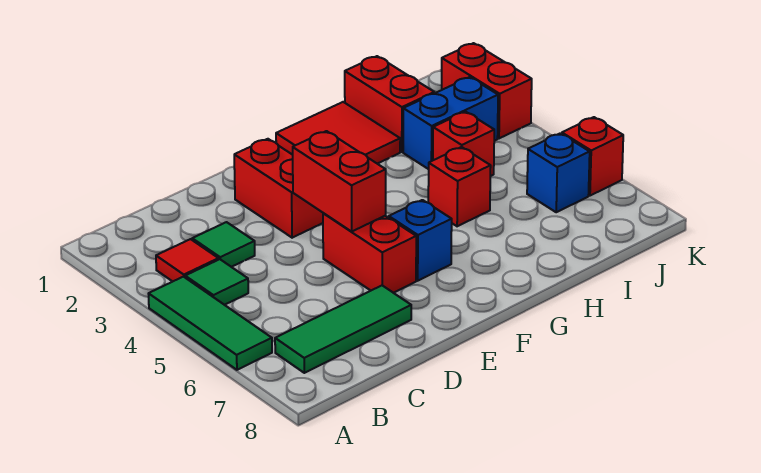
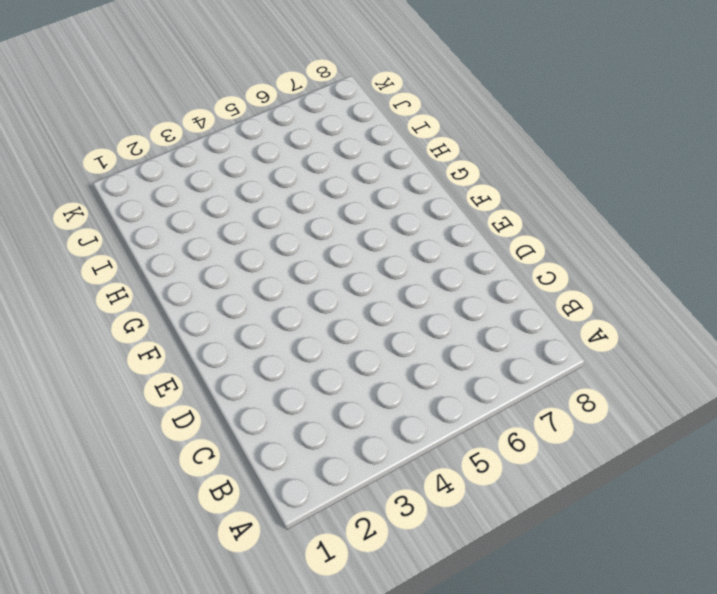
none -> green tile A4:A6 level 1
none -> red tile B3 level 1
none -> green tile B4 level 1

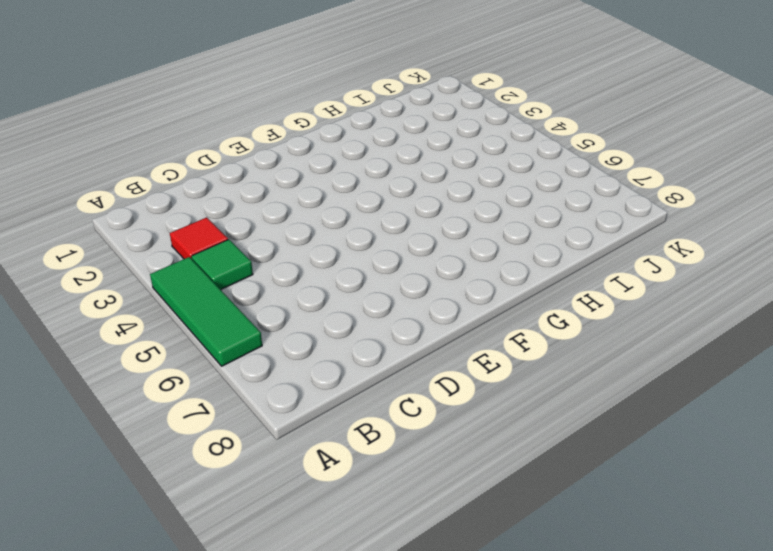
none -> green tile B7:D7 level 1
none -> green tile C3 level 1
none -> red brick E2:E3 level 1

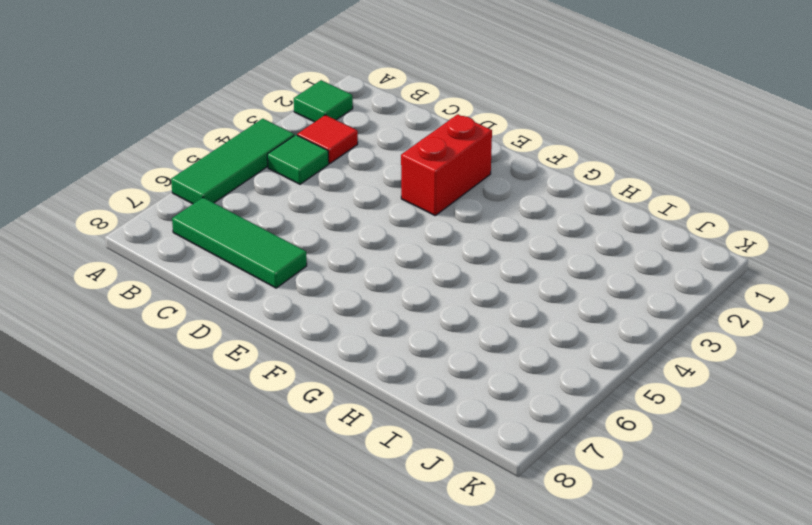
green tile A2 level 1 -> green tile C3 level 1
none -> red brick E5:E6 level 1
none -> blue brick F6 level 1
none -> red tile G1:H2 level 1

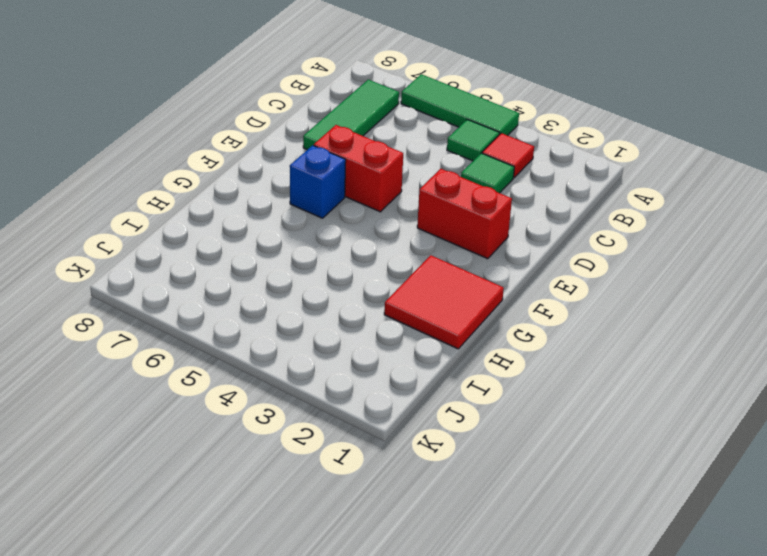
none -> red brick H5 level 1
none -> red brick I1:I2 level 1
none -> blue brick I3:J3 level 1

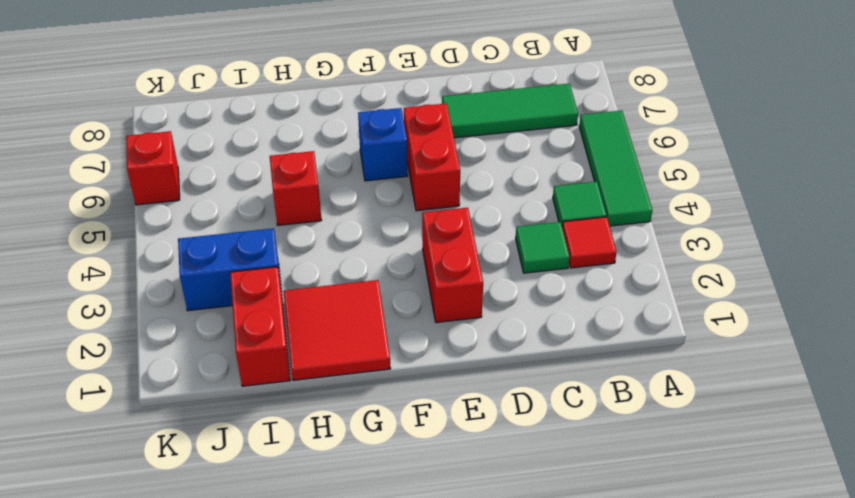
none -> red brick I4 level 1
none -> blue brick J6 level 1
none -> red brick K2:K3 level 1

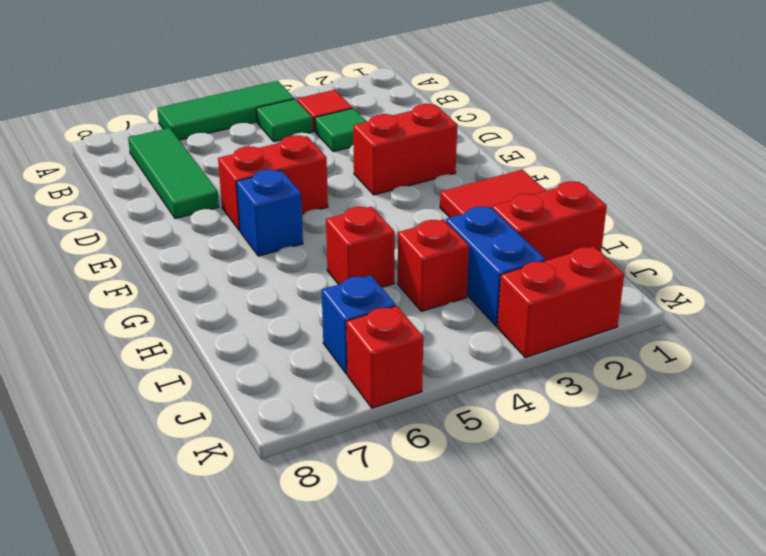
none -> red brick E4:E5 level 2

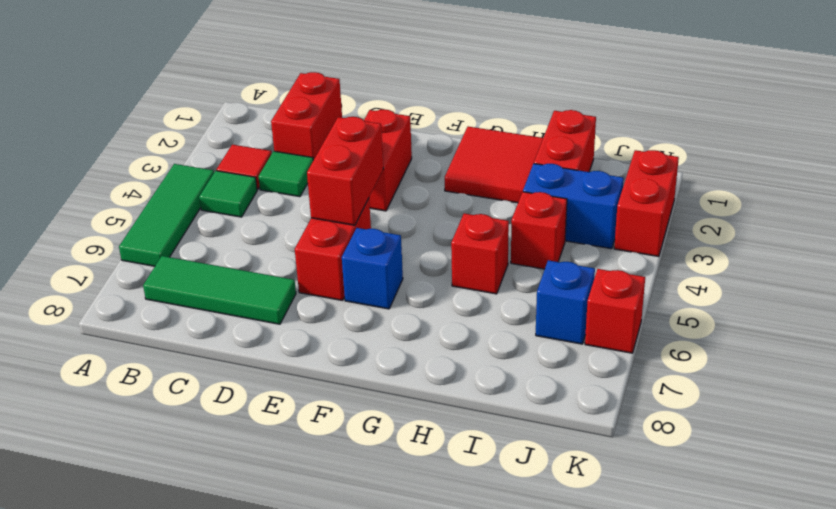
red brick C1:C2 level 1 -> none

